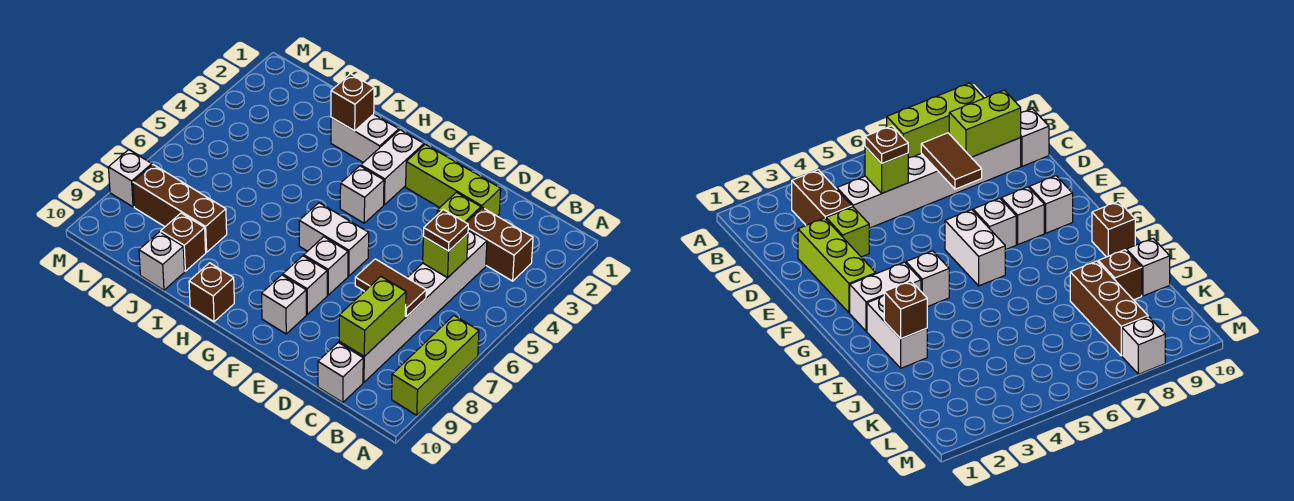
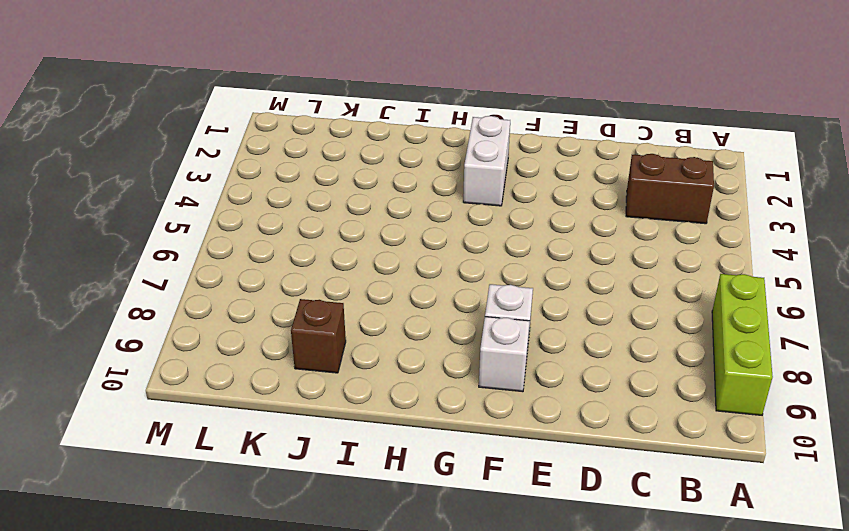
none -> white brick C4:C9 level 1
none -> white brick C10 level 1
none -> lime brick D2:F2 level 1

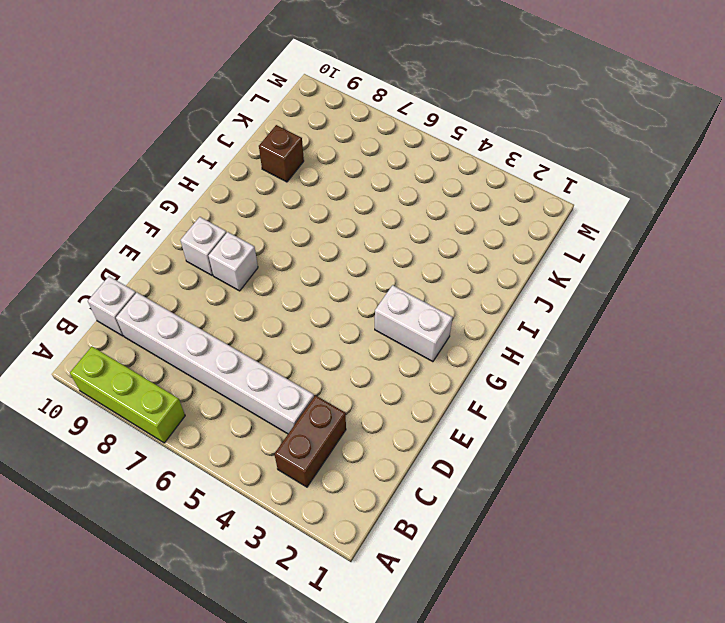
none -> lime brick D2:F2 level 1
none -> lime brick D3 level 1
none -> white brick F6:G6 level 1

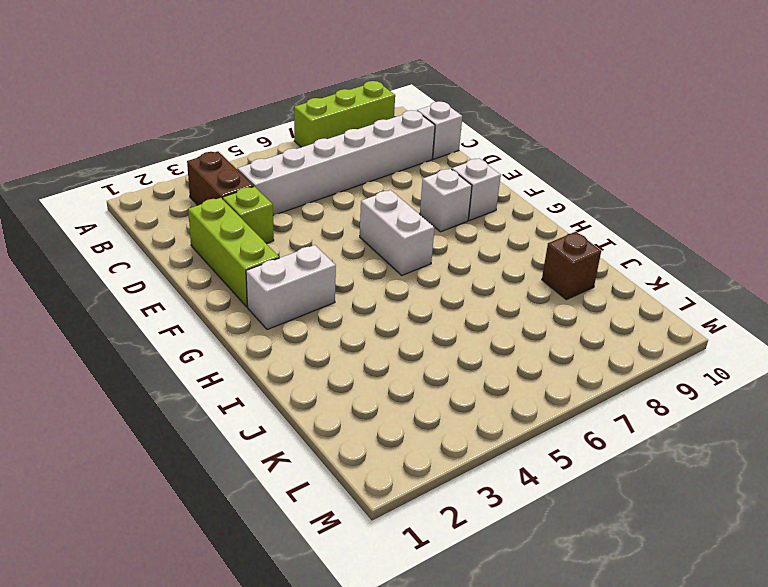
none -> white brick F7 level 1
none -> white brick G4 level 1
none -> white brick H2:I2 level 1

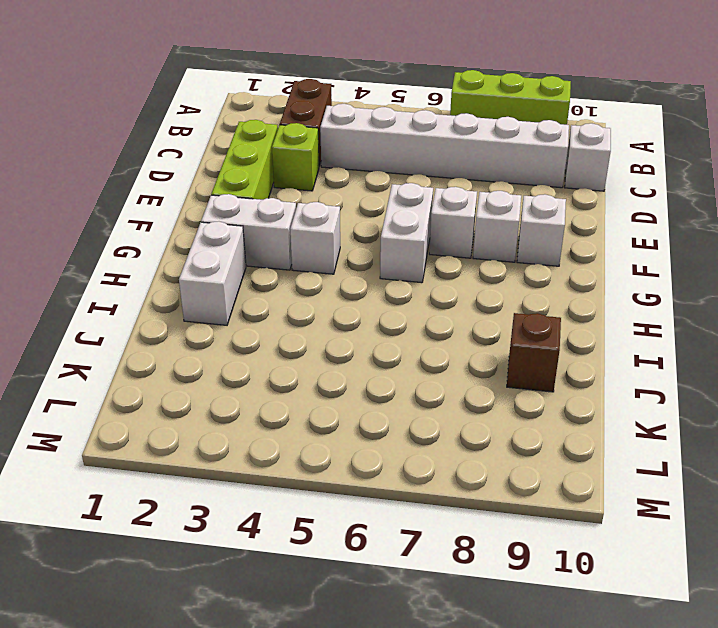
none -> brown brick H10 level 1
none -> brown brick J8:L8 level 1
none -> white brick J10 level 1

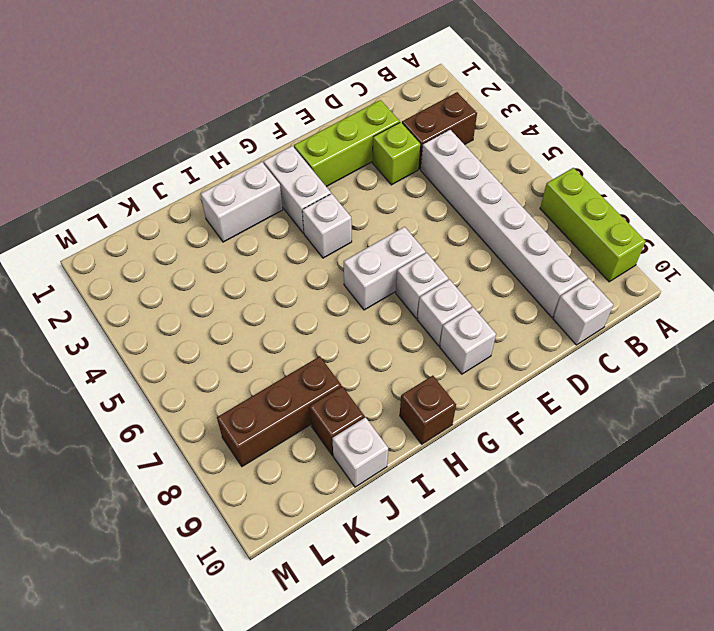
none -> white brick M8 level 1
none -> lime brick C5 level 2
none -> brown tile C7:D7 level 2

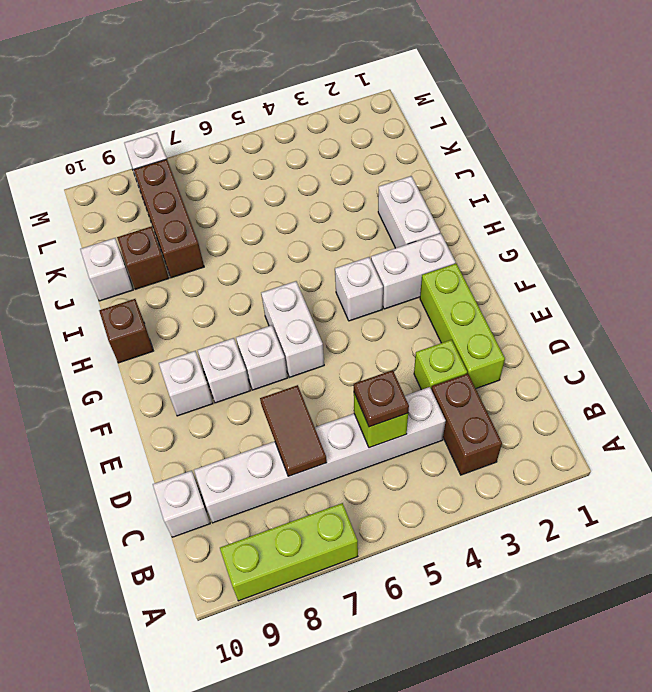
none -> lime brick C8:C9 level 2
none -> brown brick I2 level 2

